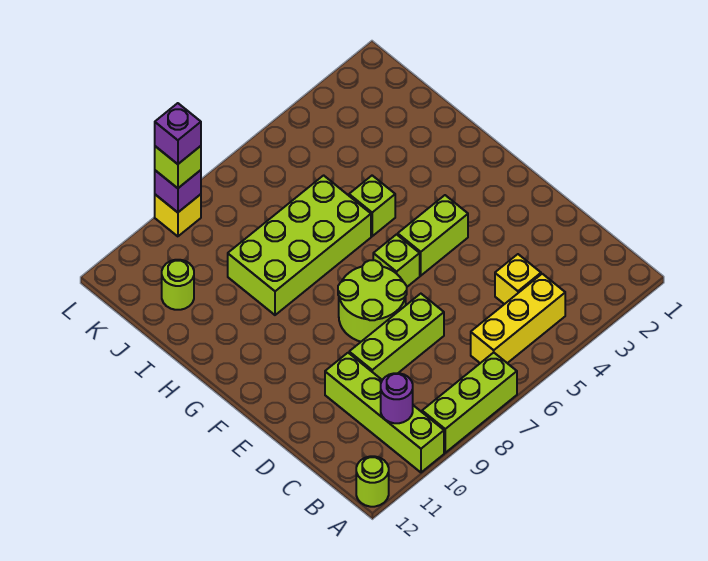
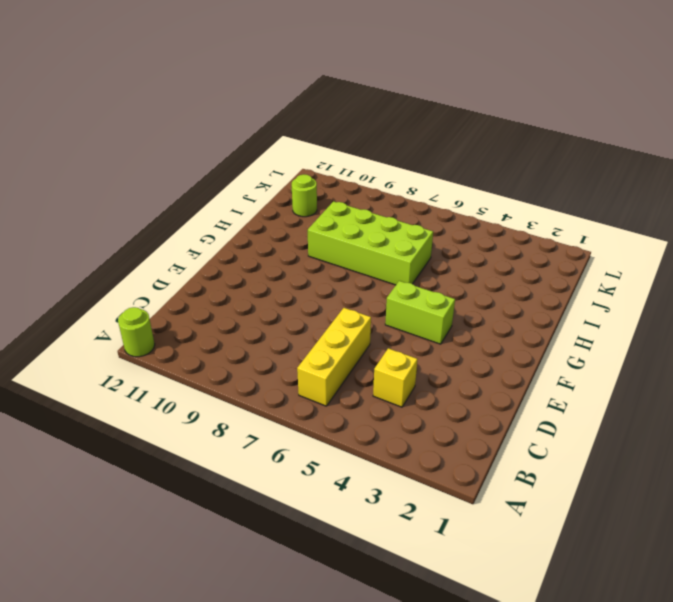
yellow brick B6:D6 level 1 -> yellow brick B4:B6 level 1
none -> lime brick A7:A9 level 1
none -> lime brick A10:D10 level 1
none -> lime brick D7:D9 level 1

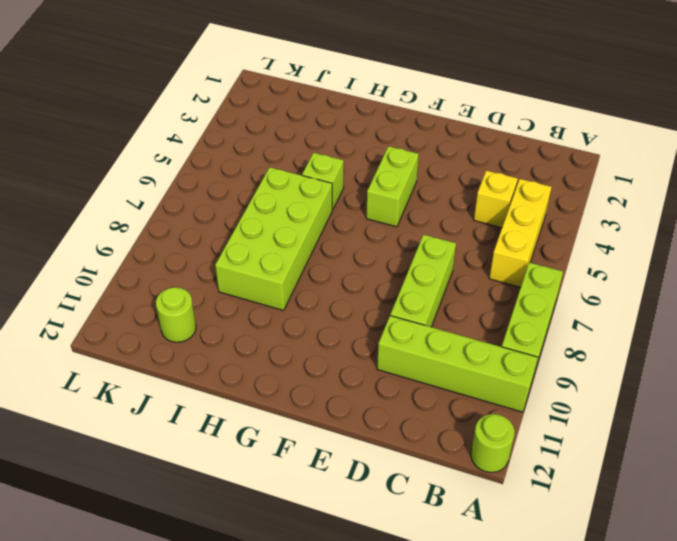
none -> lime round brick E7:F8 level 1
none -> lime brick F6 level 1
none -> yellow brick L9 level 1

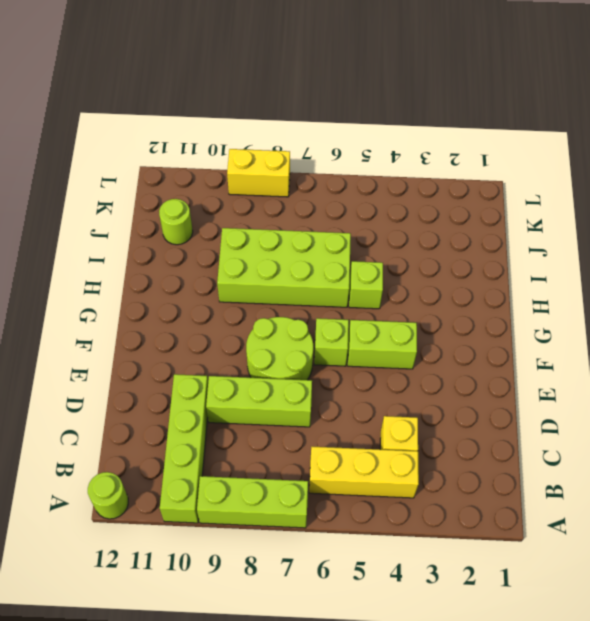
yellow brick L8:L9 level 1 -> yellow brick L9 level 1
none -> purple round brick B10 level 2
none -> purple brick L9 level 2
none -> lime brick L9 level 3

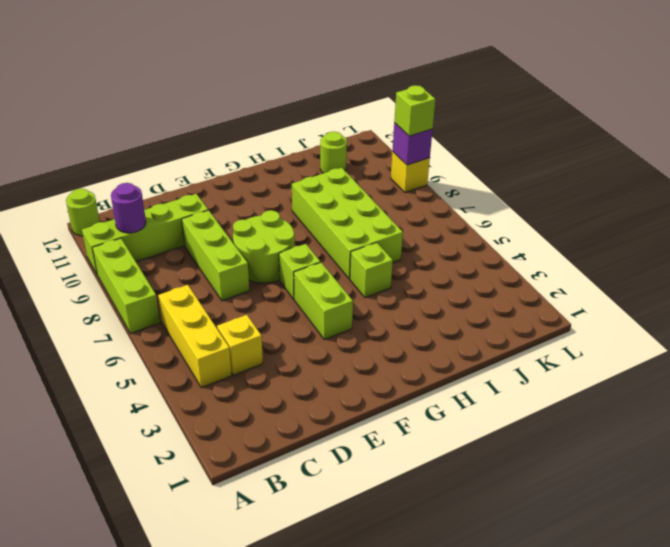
none -> purple brick L9 level 4

